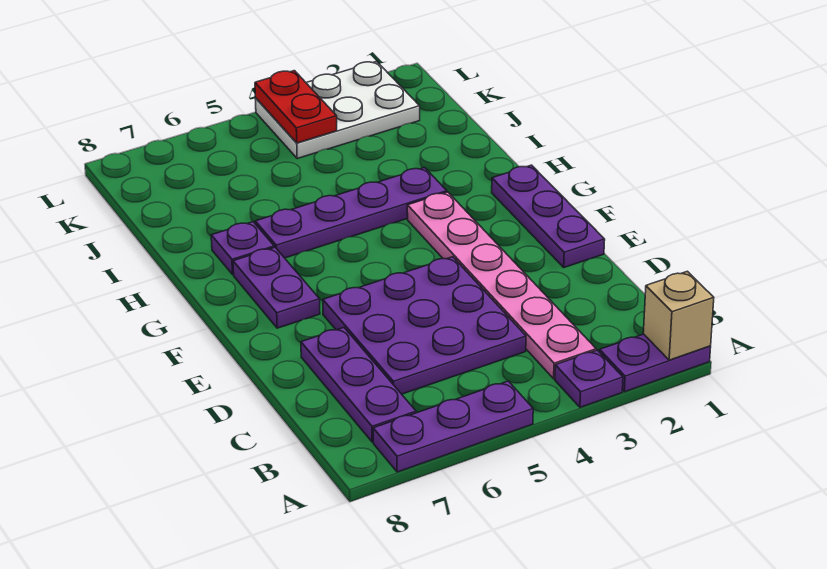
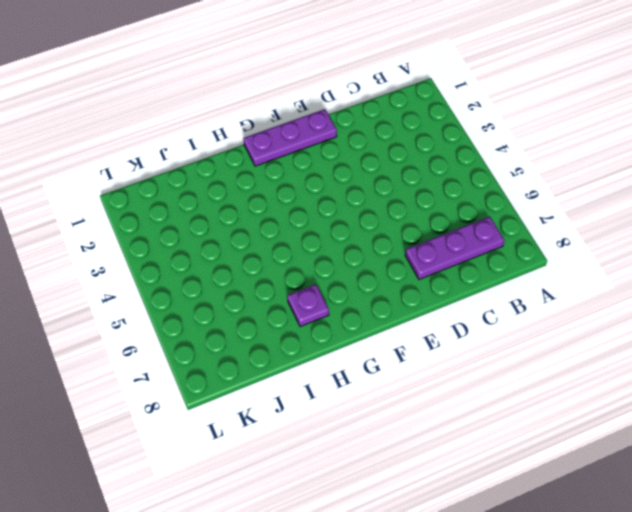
none -> purple plate A1:A2 level 1
none -> purple plate A3 level 1
none -> purple plate A5:A7 level 1

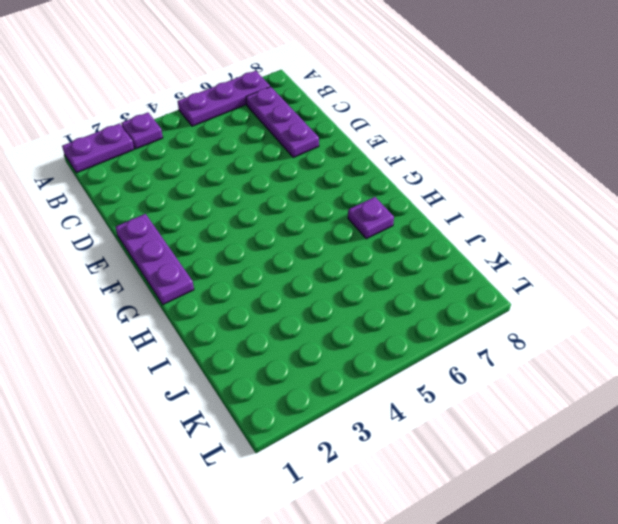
none -> pink plate B3:G3 level 1
none -> purple plate C4:E6 level 1
none -> purple plate F7:G7 level 1

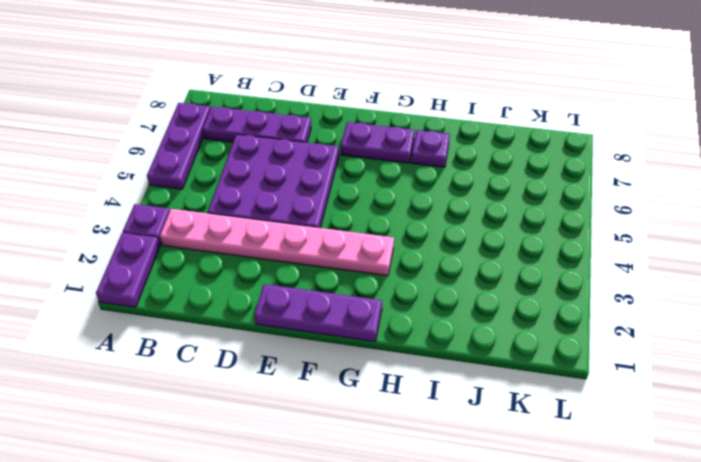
none -> purple plate H3:H6 level 1
none -> white plate K2:L4 level 1
none -> tan brick A1 level 2

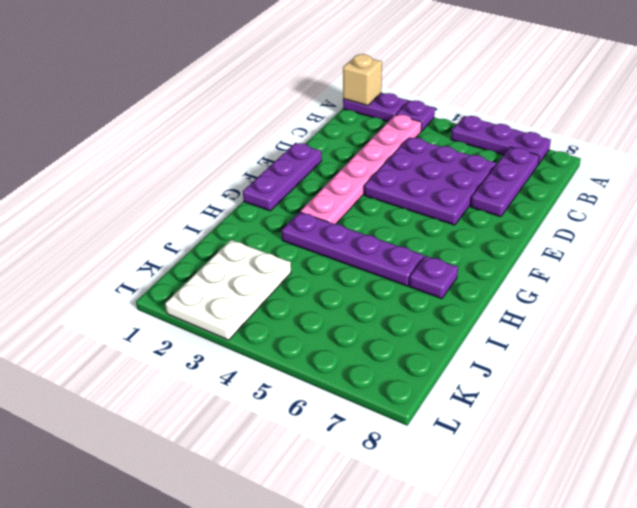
white plate J2:L3 level 1 -> white plate K2:L4 level 1
none -> purple plate F7:G7 level 1
none -> red plate K4:L4 level 2

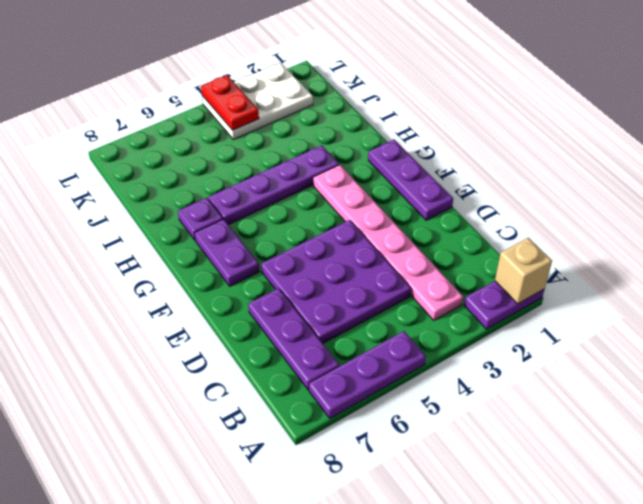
none -> purple plate A3 level 1

